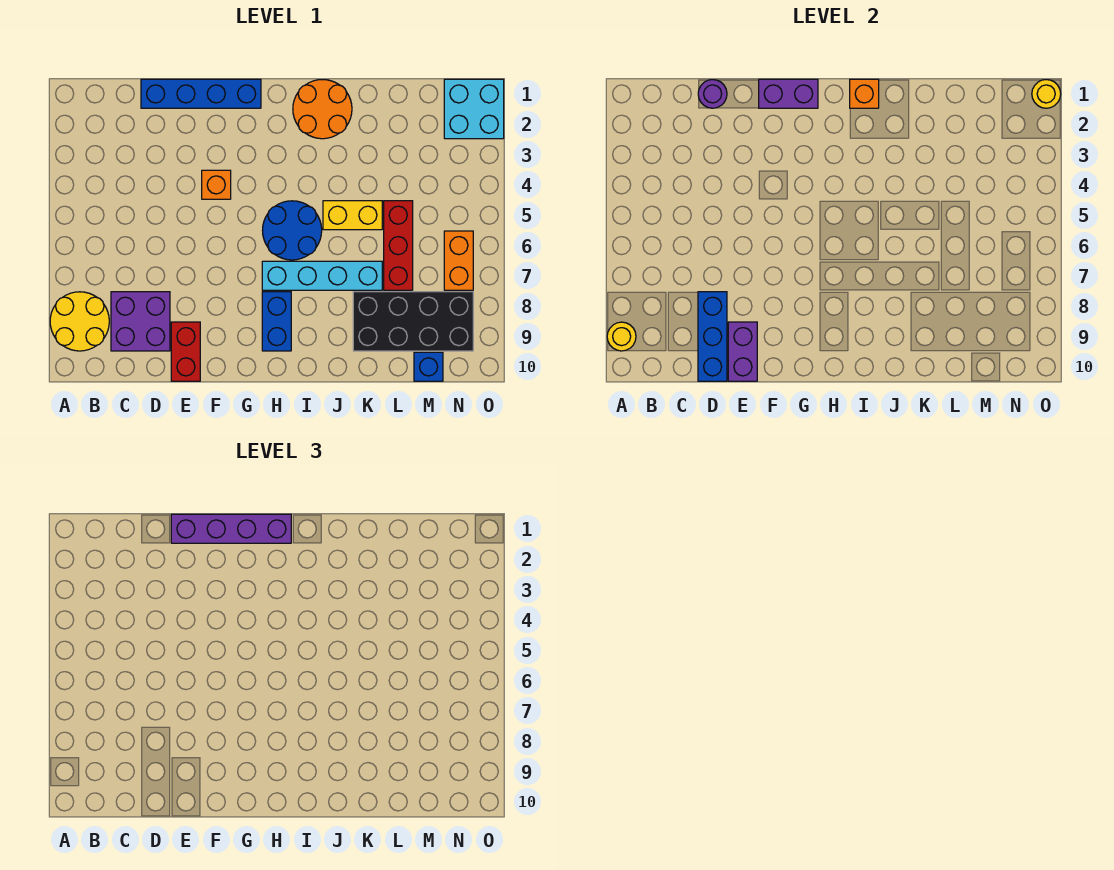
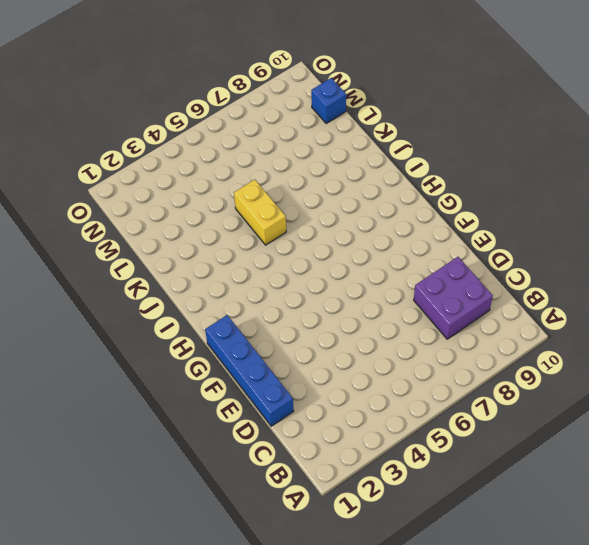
none -> yellow round brick A8:B9 level 1
none -> red brick E9:E10 level 1
none -> orange brick F4 level 1

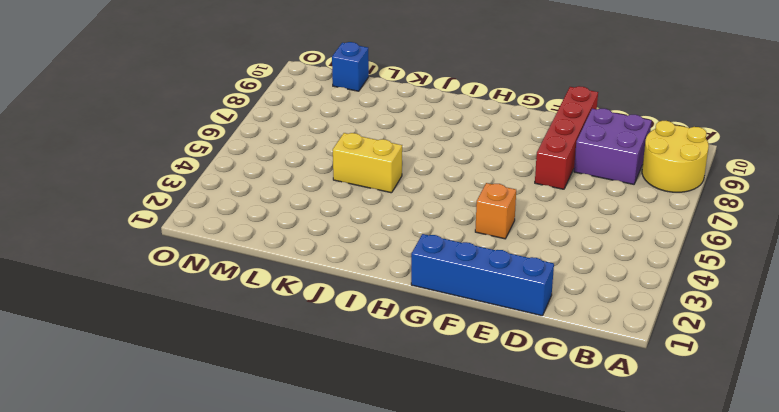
red brick E7:E10 level 1 -> red brick E9:E10 level 1
none -> blue round brick H5:I6 level 1
none -> cyan brick H7:K7 level 1
none -> blue brick H8:H9 level 1

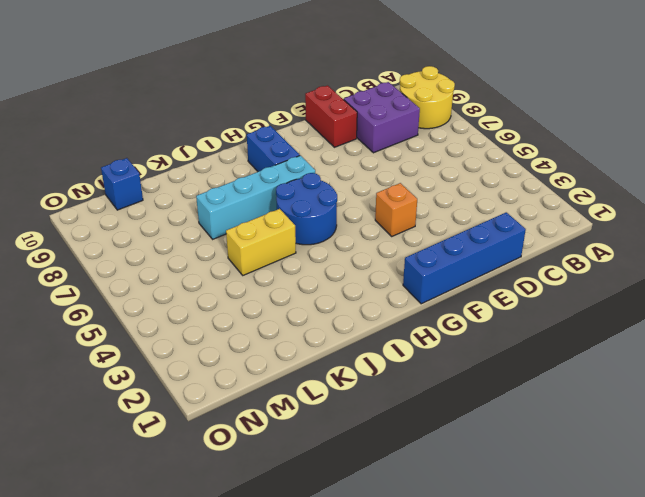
none -> orange round brick I1:J2 level 1
none -> black brick K8:N9 level 1
none -> red brick L5:L7 level 1

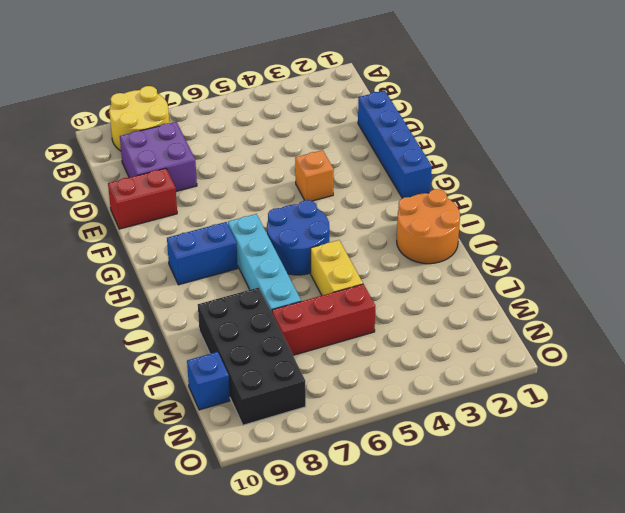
none -> cyan brick N1:O2 level 1
none -> orange brick N6:N7 level 1
none -> yellow round brick A9 level 2

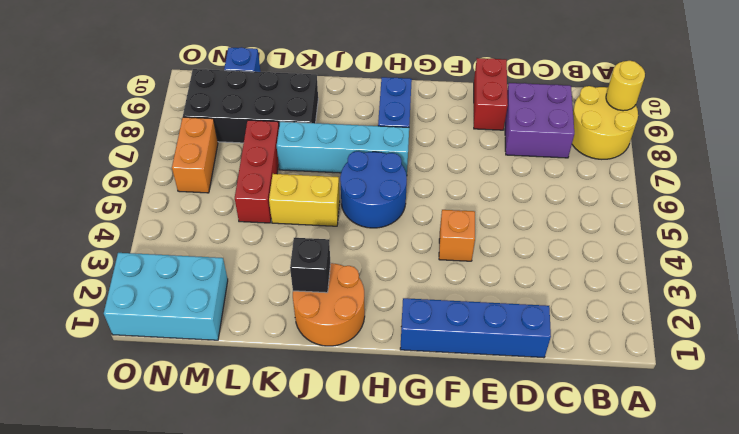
black brick J2 level 2 -> none
cyan brick M1:O2 level 1 -> cyan brick N1:O2 level 1
none -> purple round brick D1 level 2
none -> blue brick D8:D10 level 2
none -> purple brick E9:E10 level 2

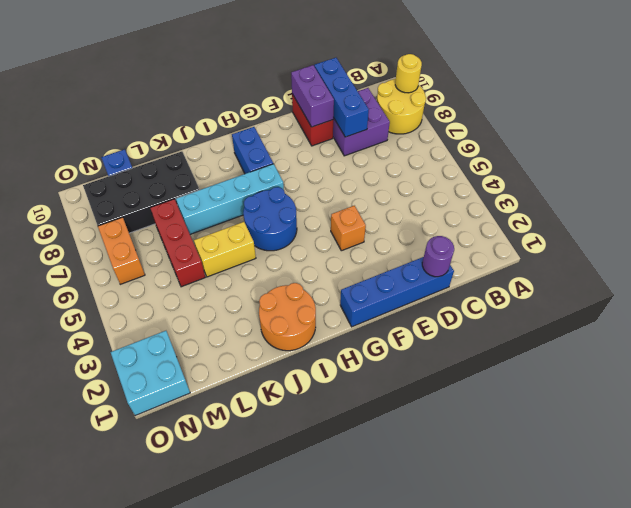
none -> purple brick F1:G1 level 2
none -> orange brick I1 level 2
none -> yellow round brick O1 level 2

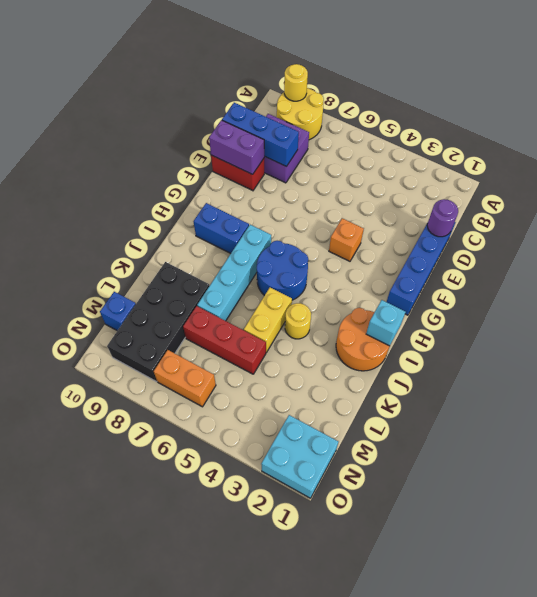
cyan brick I1 level 2 -> orange brick I1 level 2
yellow round brick J4 level 1 -> yellow round brick O1 level 2
none -> purple brick F1:G1 level 2
none -> purple brick E1:H1 level 3

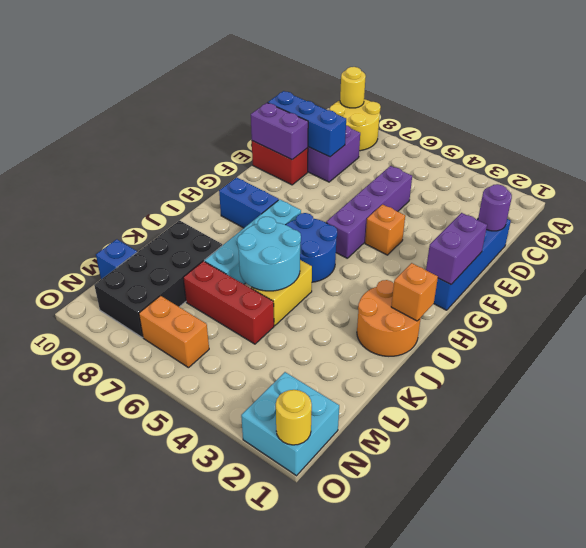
purple brick D5:G5 level 1 -> purple brick E1:H1 level 3
cyan round brick J5:K6 level 2 -> none

